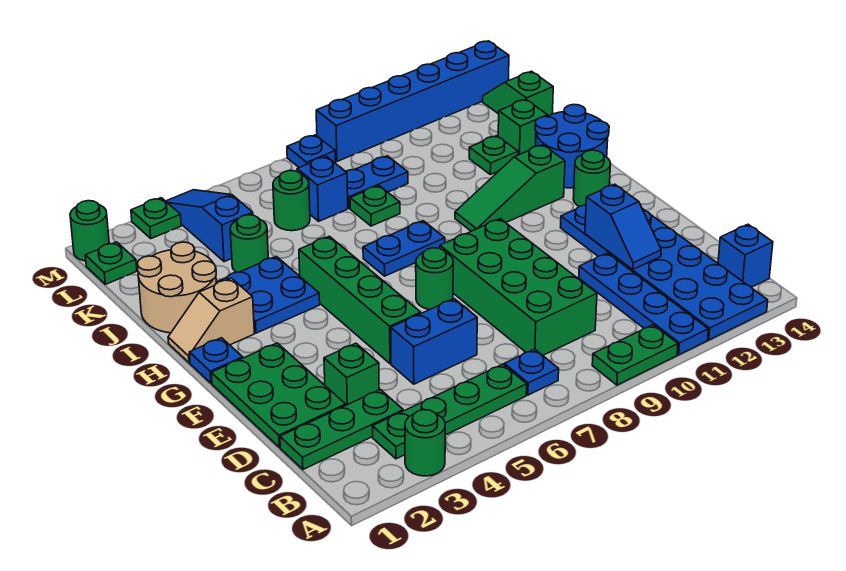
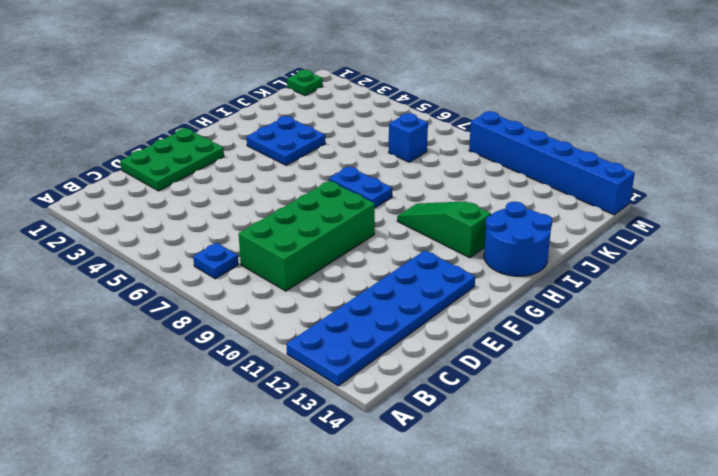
none -> green round brick A3 level 1
none -> green plate A9:A10 level 1
none -> blue plate A11:D11 level 1
none -> green plate B3:B6 level 1

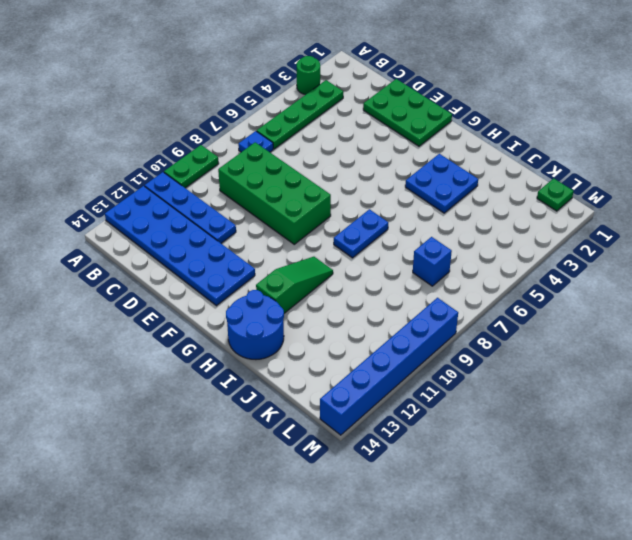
none -> blue brick B14 level 1
none -> green plate C1:C3 level 1
none -> green brick D3 level 1
none -> blue brick D5:D6 level 1

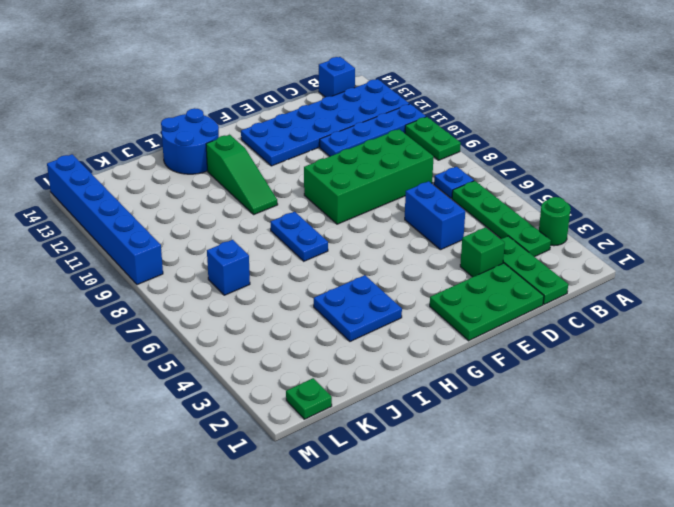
none -> green brick E5:H5 level 1
none -> green round brick F7 level 1
none -> blue plate G1 level 1
none -> green round brick G13 level 1

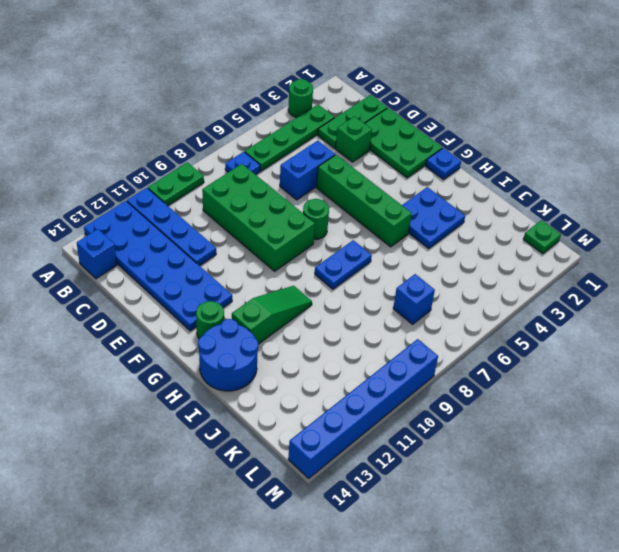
none -> tan slope H1:H2 level 1 top 2
none -> tan round brick I1:J2 level 1
none -> green round brick J4 level 1
none -> green plate J8 level 1

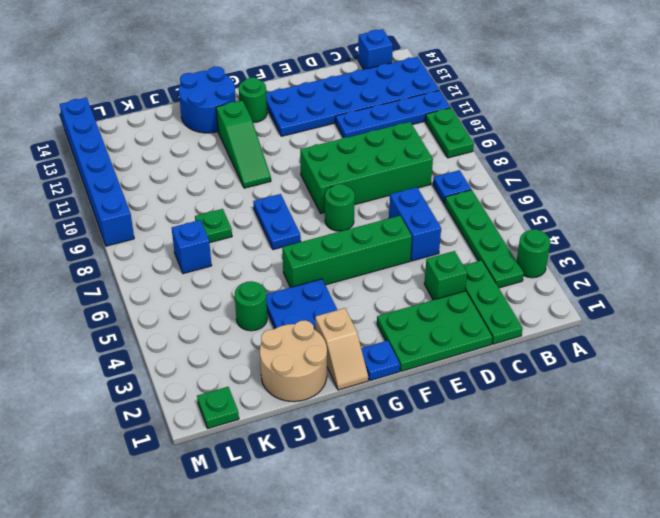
none -> green plate J12 level 1
none -> green brick J13 level 1
none -> blue slope K4:M4 level 1 top K
none -> green round brick K6 level 1

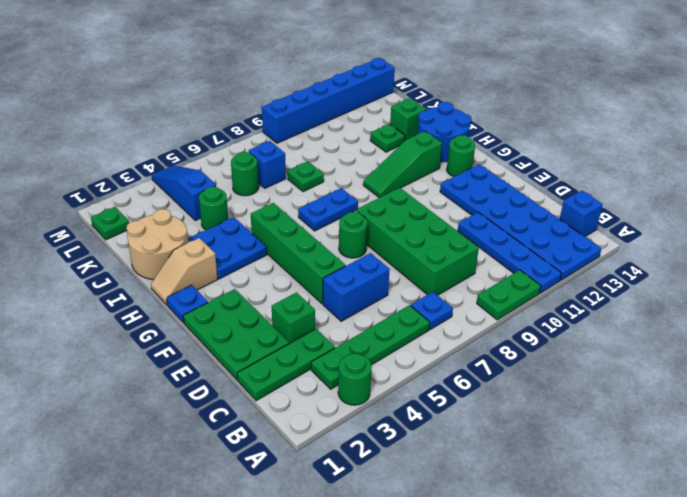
none -> blue plate K8:K9 level 1
none -> green slope K14:L14 level 1 top K
none -> green round brick M1 level 1
none -> green plate M3 level 1

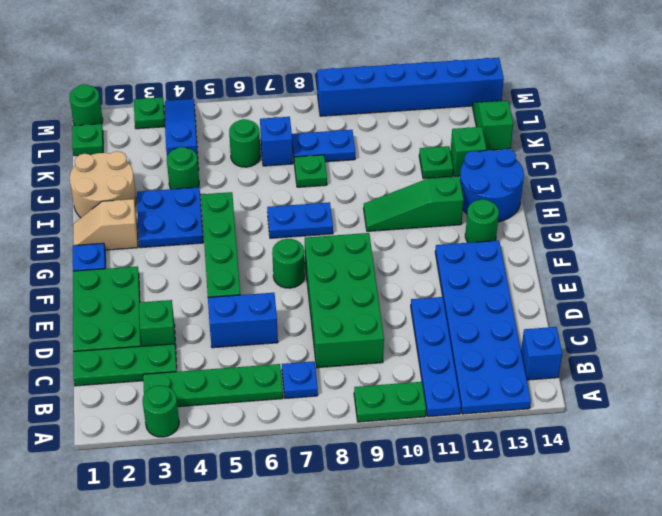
none -> blue plate M8 level 1
none -> blue slope D12:E12 level 2 top E

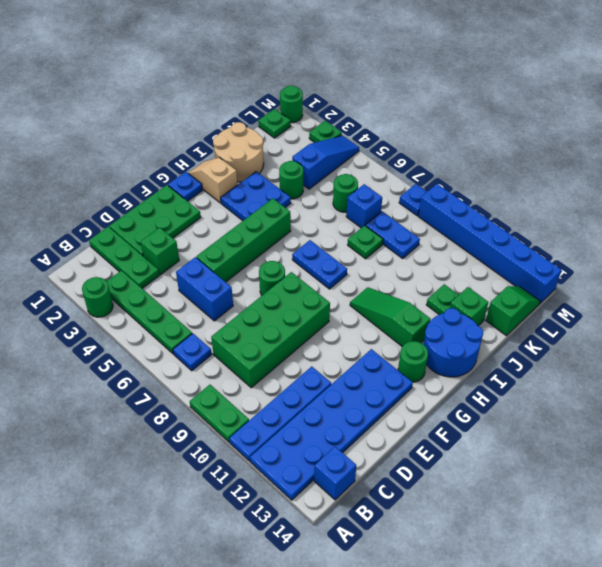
none -> blue slope D12:E12 level 2 top E

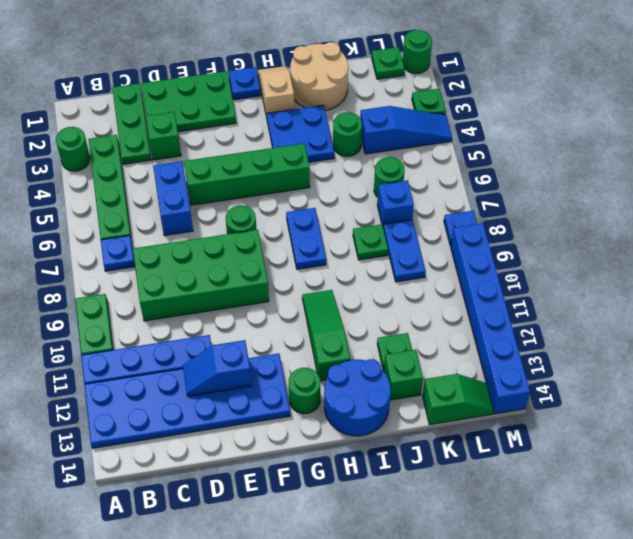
none -> blue brick B14 level 1

